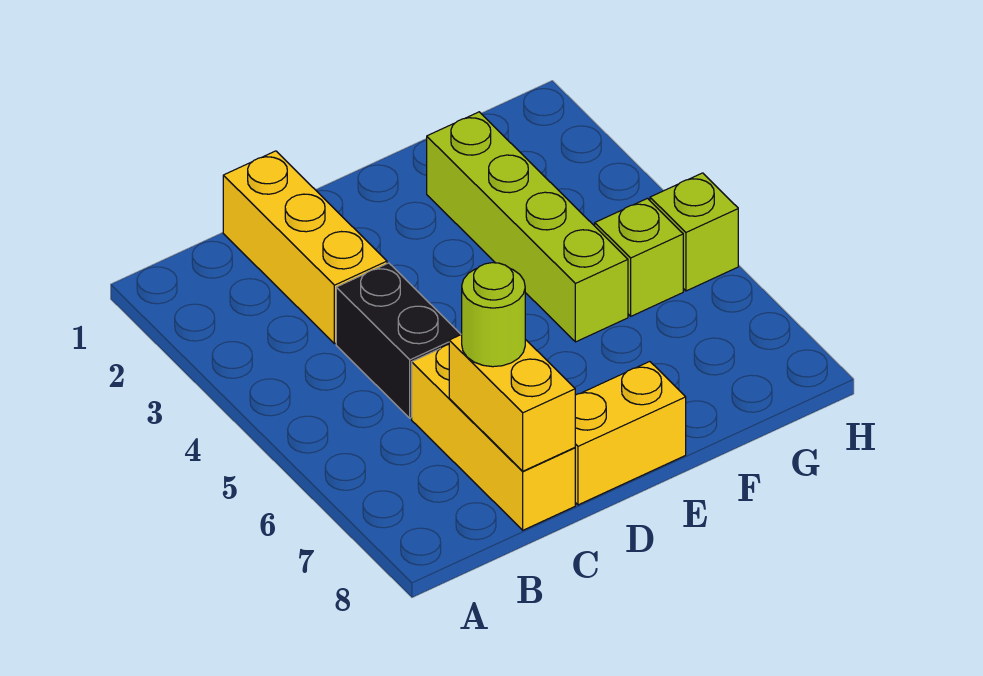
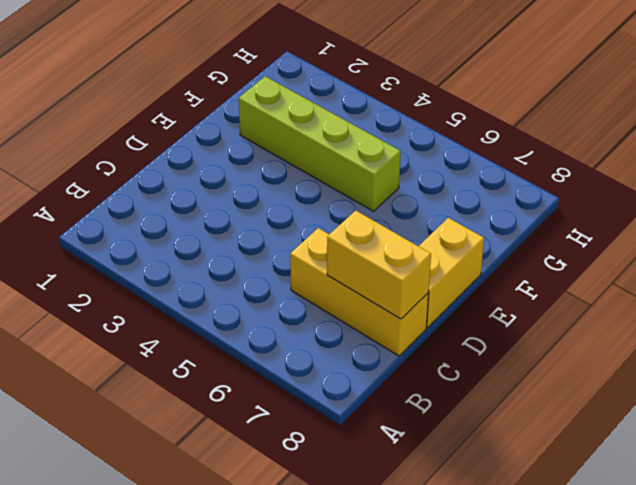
none -> yellow brick C1:C3 level 1
none -> black brick C4:C5 level 1

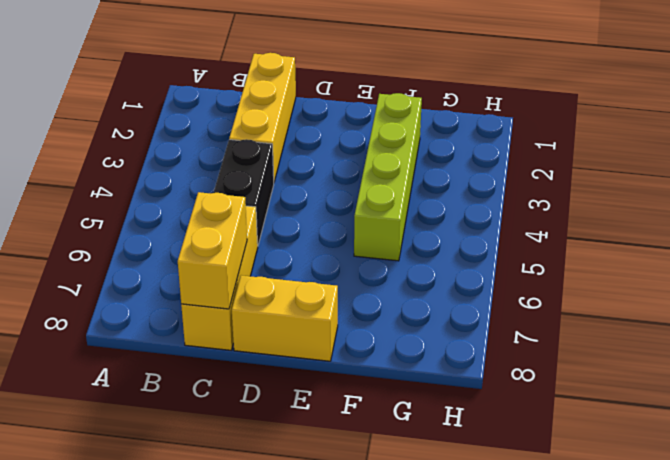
none -> lime brick G5 level 1
none -> lime brick H5 level 1

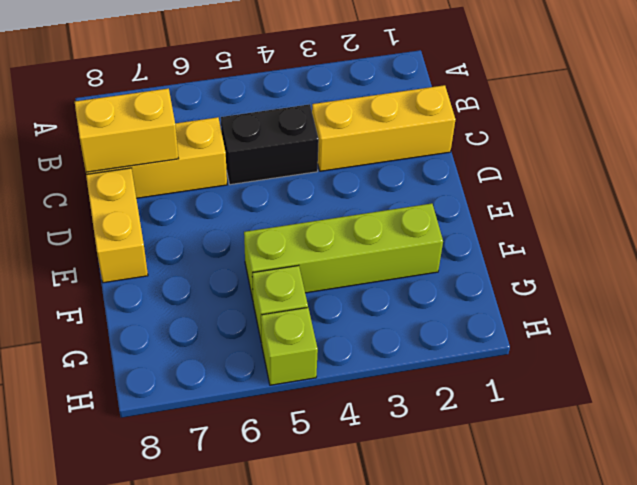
none -> lime round brick C7 level 3

